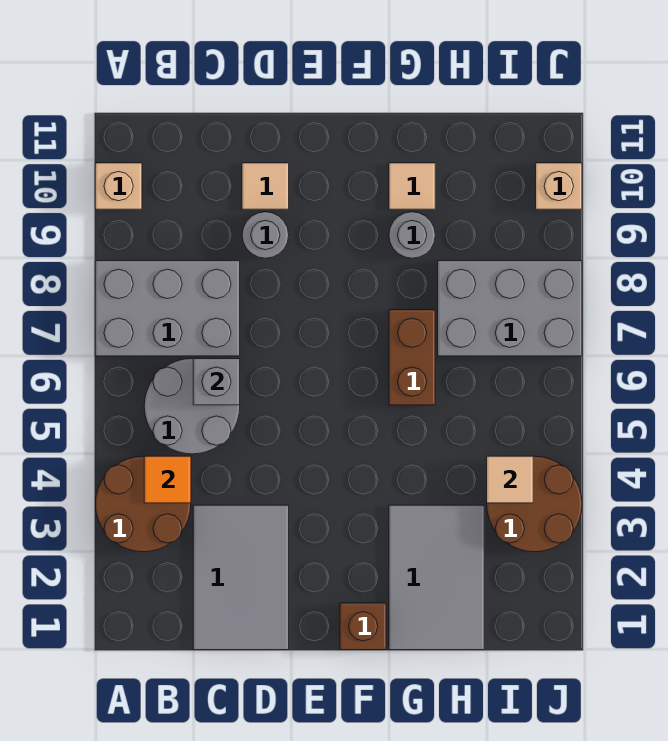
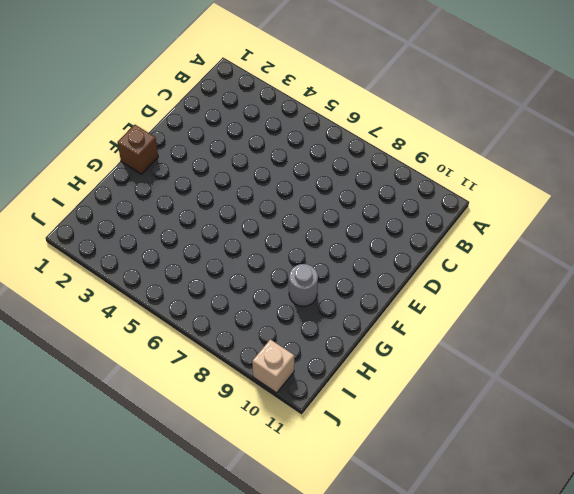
none -> brown round brick A3:B4 level 1
none -> grey brick A7:C8 level 1
none -> tan brick A10 level 1

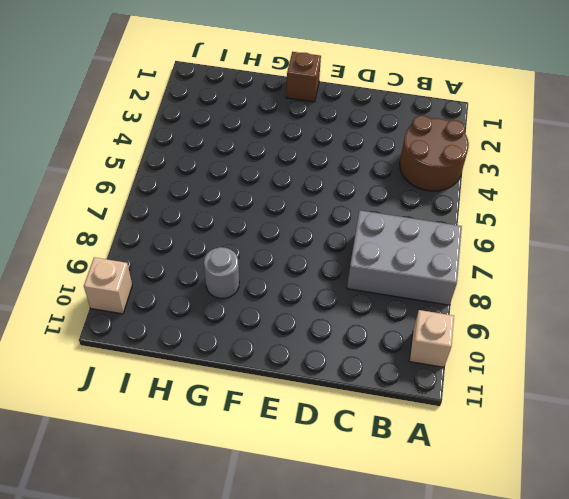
none -> grey round brick B5:C6 level 1
none -> grey tile C1:D3 level 1
none -> grey round brick D9 level 1

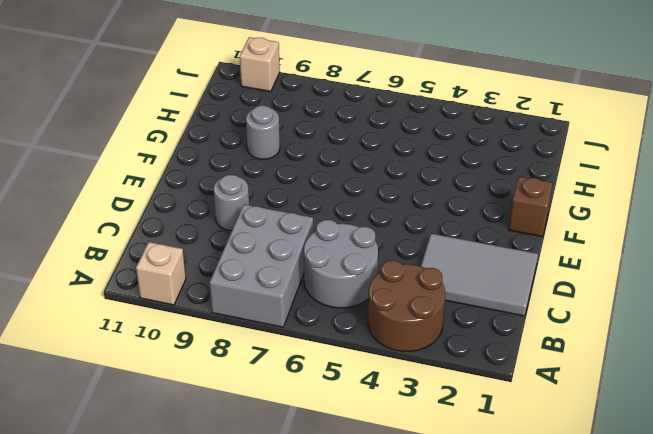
none -> tan tile D10 level 1
none -> grey tile G1:H3 level 1
none -> brown brick G6:G7 level 1

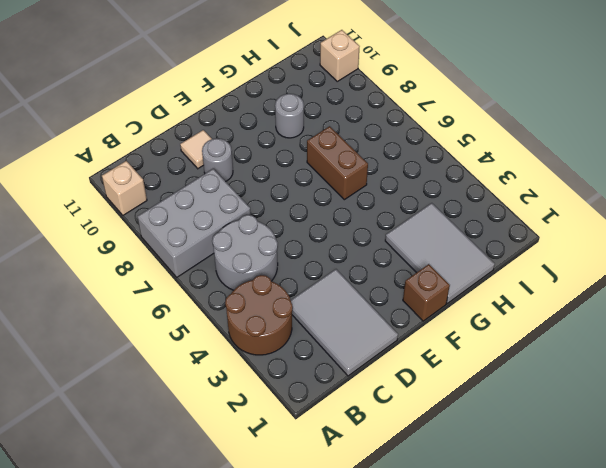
none -> tan tile G10 level 1
none -> grey brick H7:J8 level 1
none -> brown round brick I3:J4 level 1

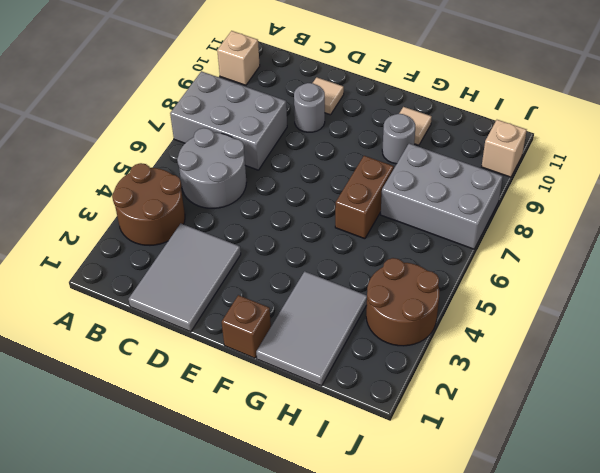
none -> orange tile B4 level 2
none -> grey brick C6 level 2
none -> tan tile I4 level 2

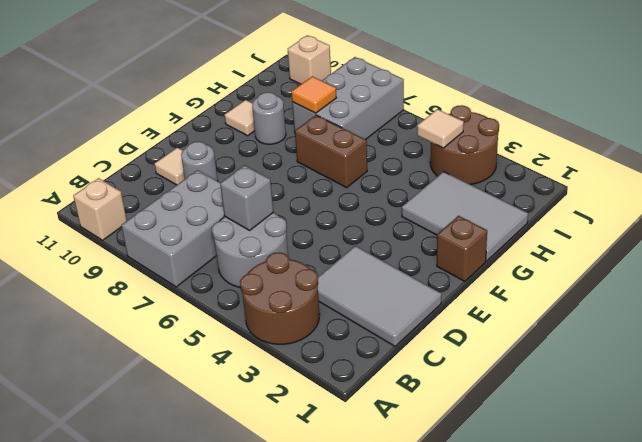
orange tile H8 level 2 -> orange tile B4 level 2

